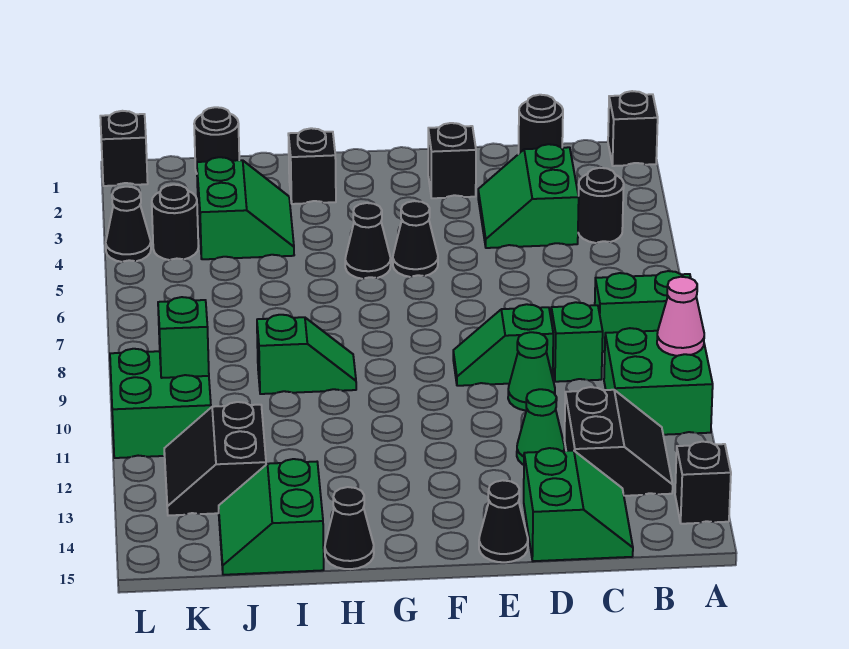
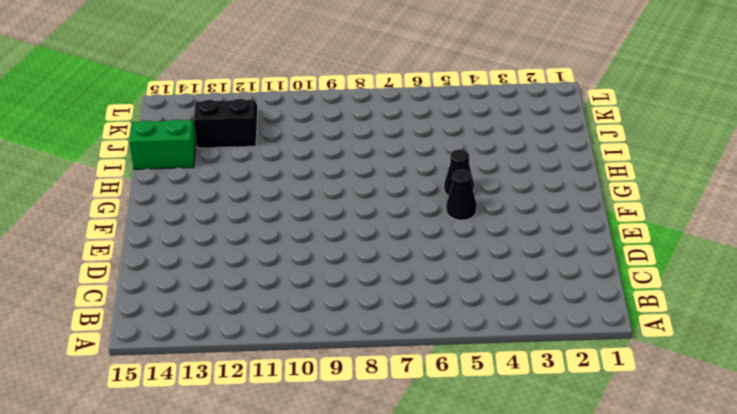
none -> black brick A1 level 1
none -> green brick A8:B8 level 1
none -> green brick A10:B11 level 1
none -> black brick A14 level 1

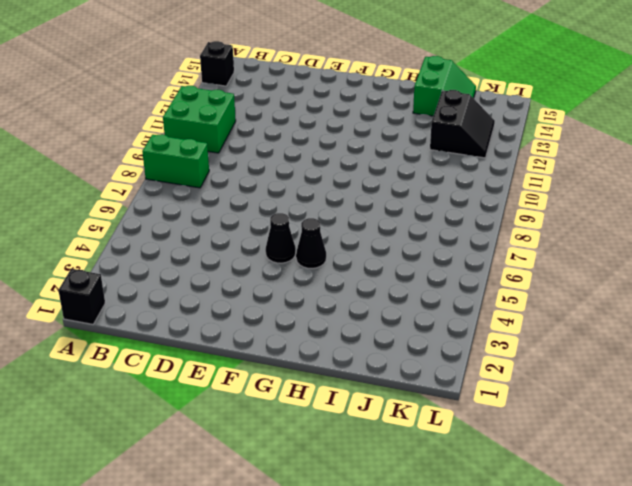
none -> black round brick B4 level 1
none -> black slope B12:C13 level 1 top C
none -> black round brick C1 level 1
none -> green slope C3:D4 level 1 top C

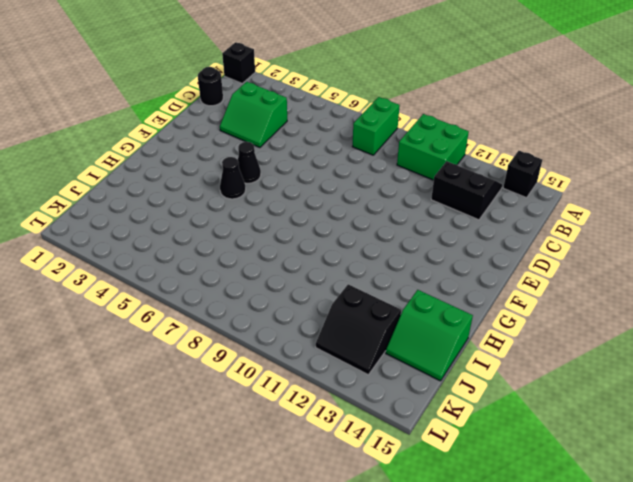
none -> black round brick B4 level 1
none -> green brick C9 level 1
none -> green slope C14:D15 level 1 top D
none -> green slope D9:E9 level 1 top D

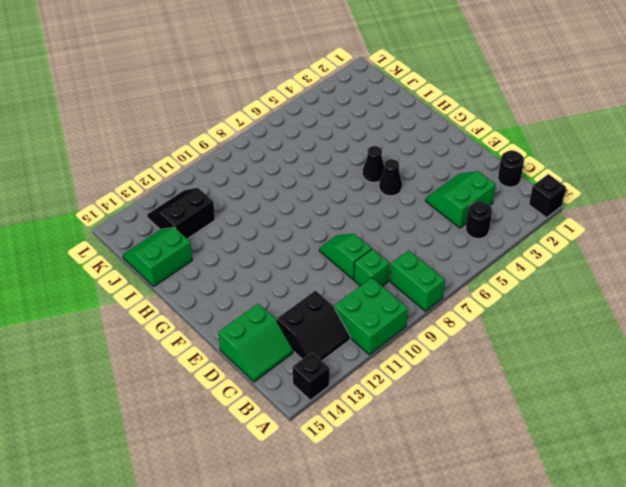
none -> green cone D10 level 1
none -> green cone D12 level 1
none -> black brick E2 level 1
none -> black cone E15 level 1

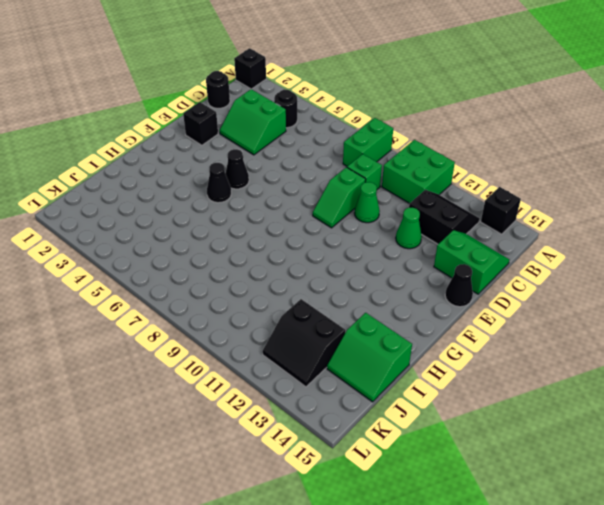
none -> black brick H2 level 1
none -> green slope H9:I9 level 1 top I
none -> black cone H15 level 1
none -> green slope I3:J4 level 1 top J

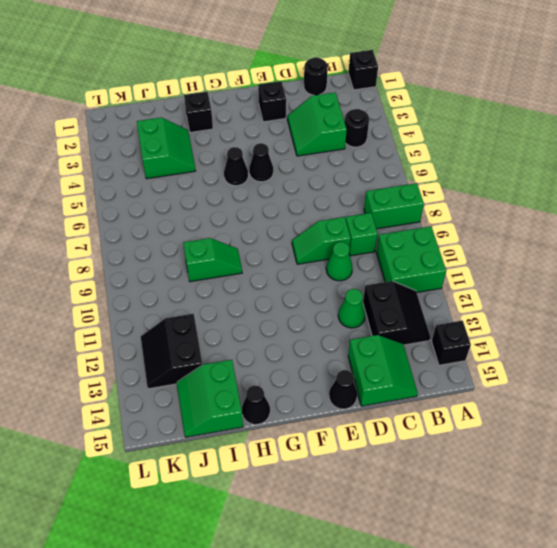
none -> black round brick J1 level 1
none -> black round brick K4 level 1
none -> green brick K10:L11 level 1
none -> black brick L1 level 1

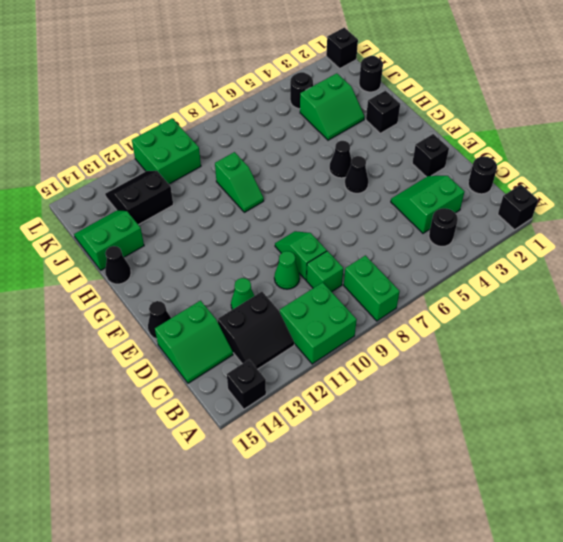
none -> black cone L4 level 1
none -> pink cone A10 level 2
none -> green brick K10 level 2

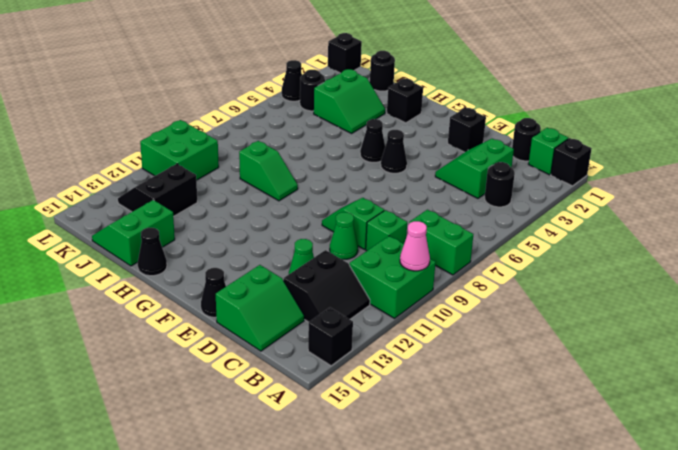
green brick B1 level 1 -> green brick K10 level 2

